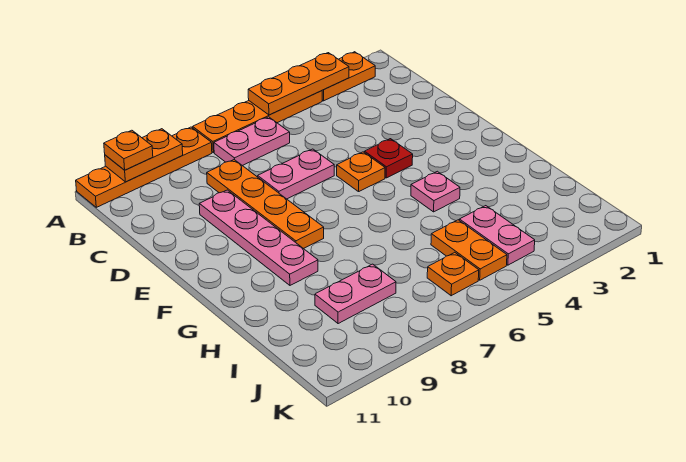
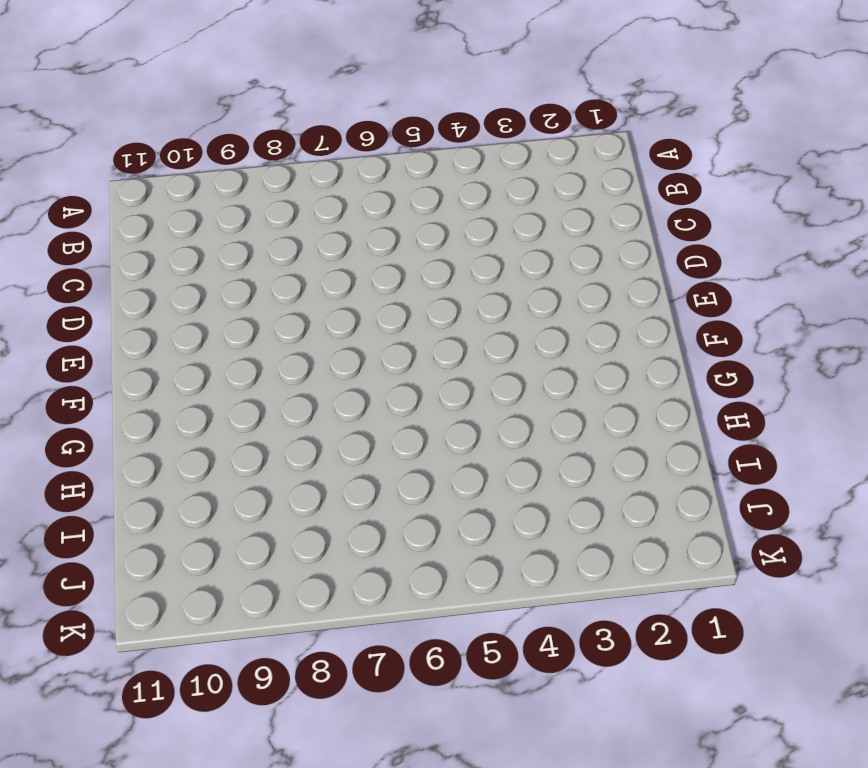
none -> orange plate A2:A3 level 1
none -> orange plate A4:A7 level 1
none -> orange plate A8:A11 level 1

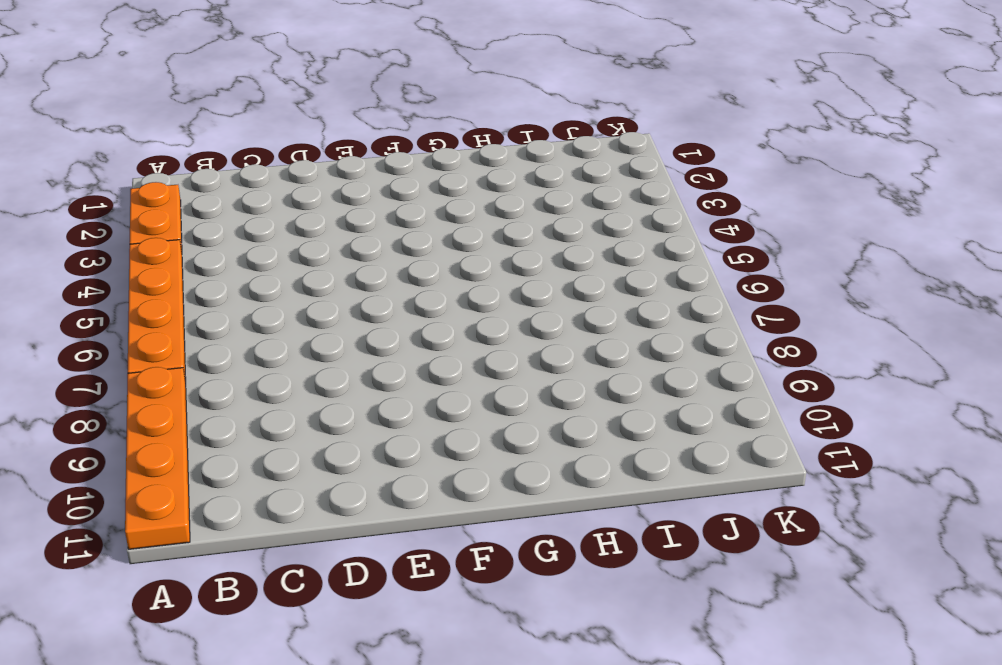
none -> pink plate B6:B7 level 1
none -> orange plate C8:F8 level 1
none -> pink plate D6:D7 level 1

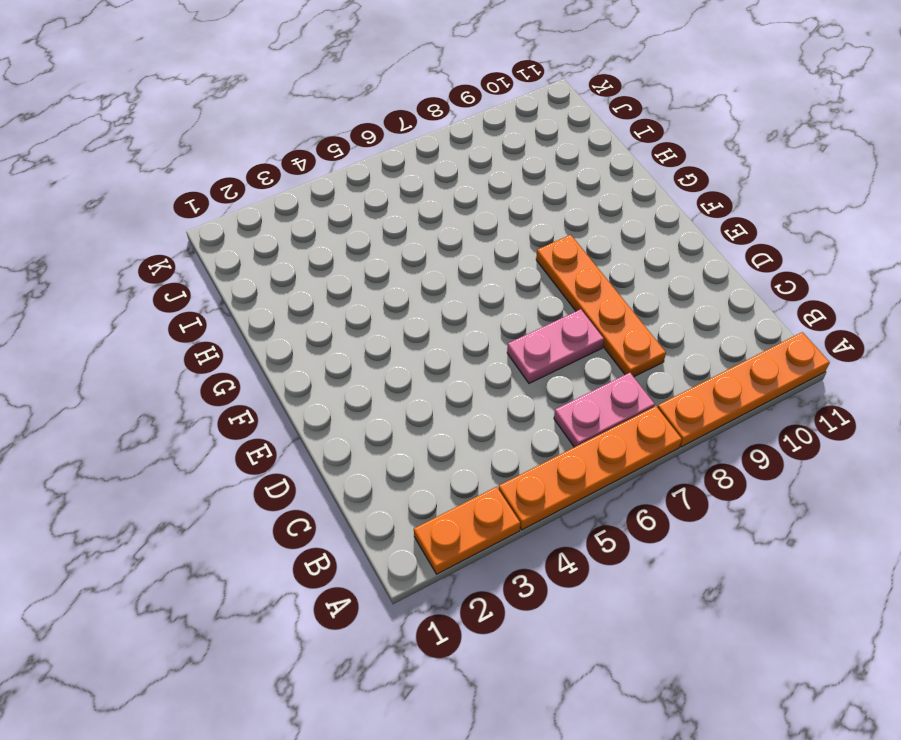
none -> pink plate D9:G9 level 1
none -> red plate E4 level 1
none -> orange plate E5 level 1

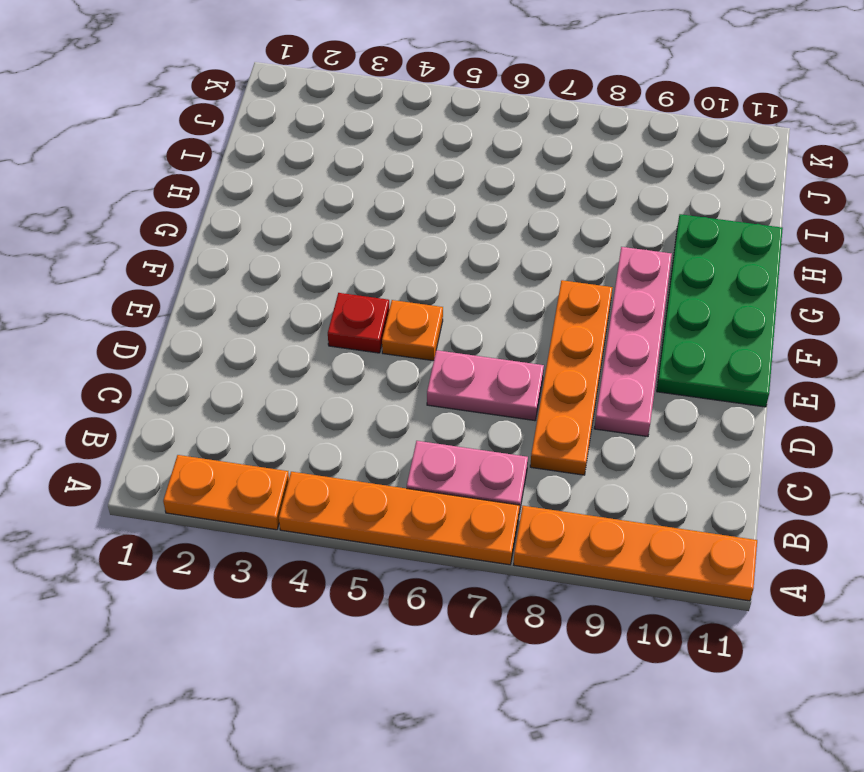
green plate E10:H11 level 1 -> none
none -> pink plate G4 level 1
none -> pink plate I4:J4 level 1
none -> orange plate I5:J5 level 1

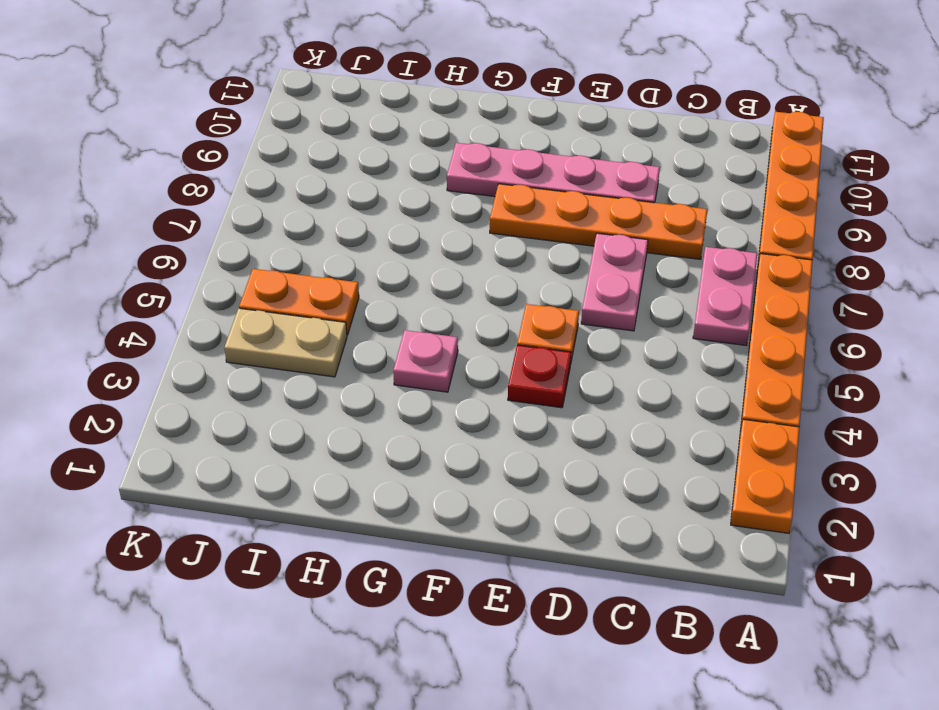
tan plate I4:J4 level 1 -> pink plate I4:J4 level 1
none -> pink plate I8:I9 level 1
none -> orange plate J6 level 1
none -> orange plate A3:A5 level 2

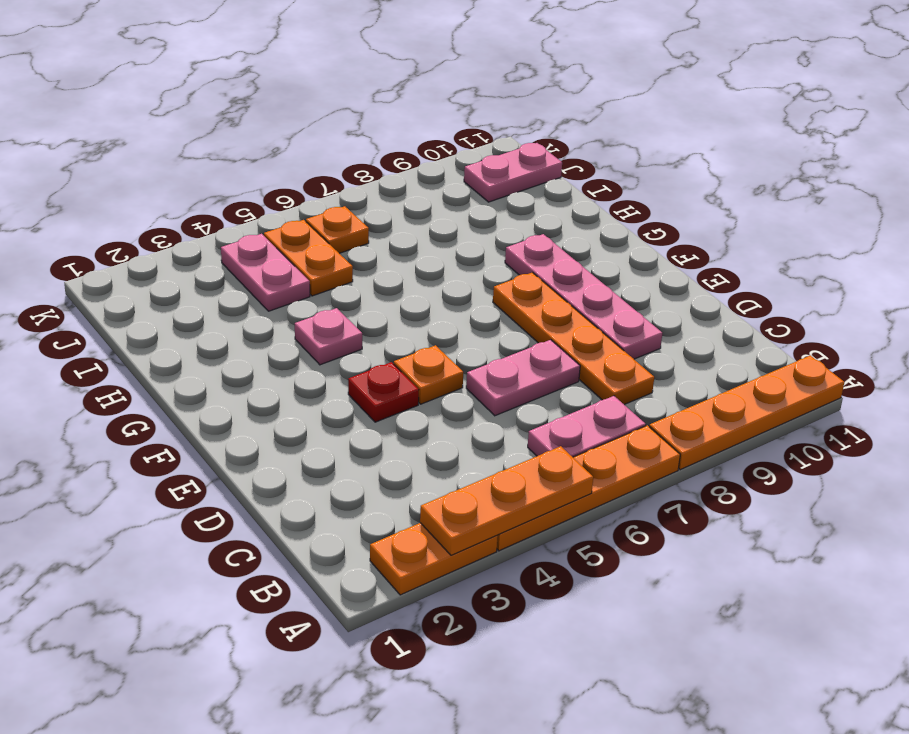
pink plate J10:J11 level 1 -> pink plate I8:I9 level 1
none -> orange plate A9:A10 level 2
none -> orange plate A10 level 3

